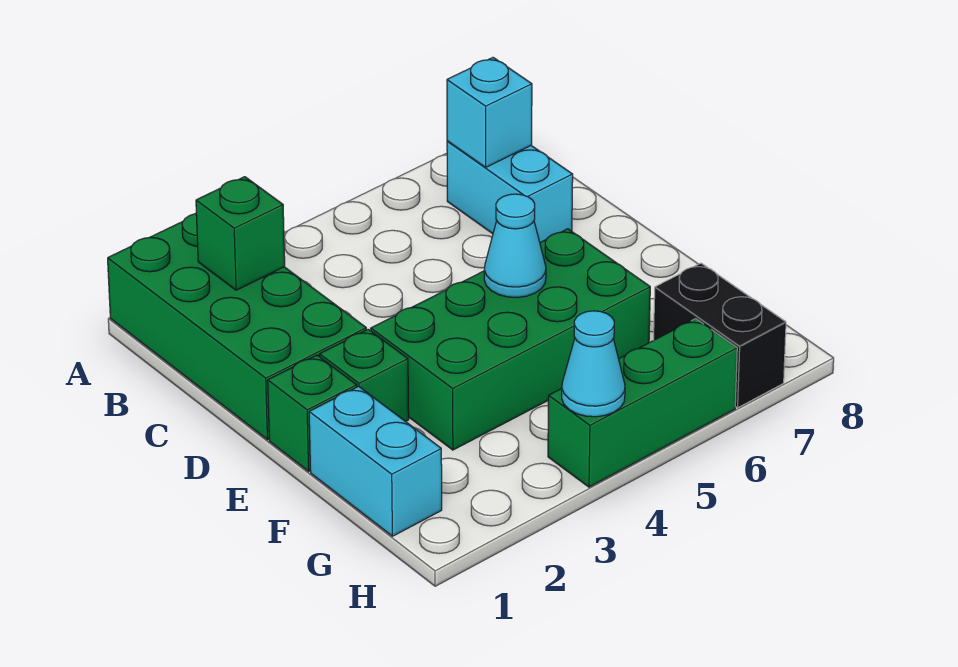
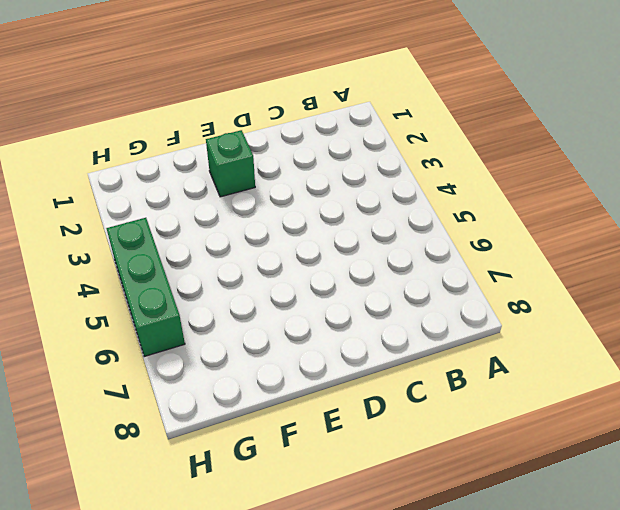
none -> green brick A1:D2 level 1
none -> cyan brick B7:C7 level 1
none -> green brick E1 level 1

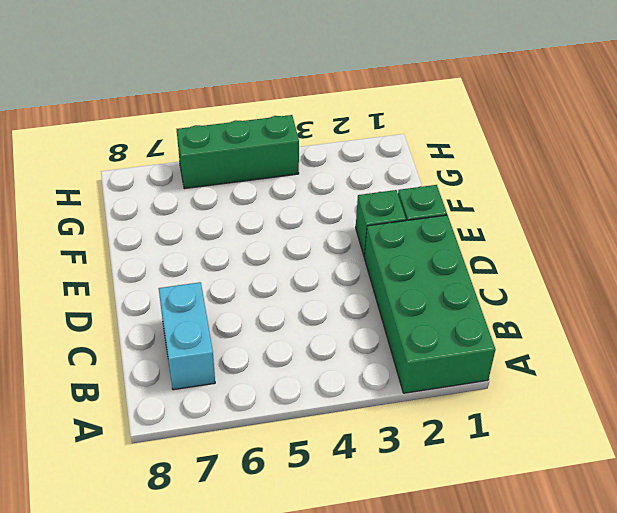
none -> green brick E3:F6 level 1
none -> cyan brick F1:G1 level 1
none -> black brick G7:H7 level 1

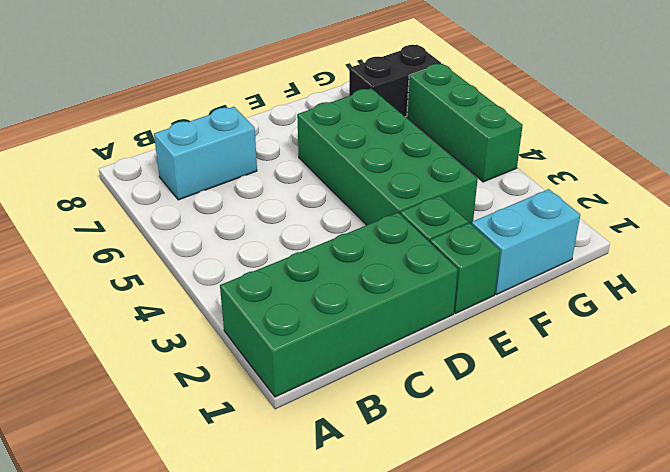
none -> green brick B2 level 2
none -> cyan brick B7 level 2
none -> cyan cone E5 level 2

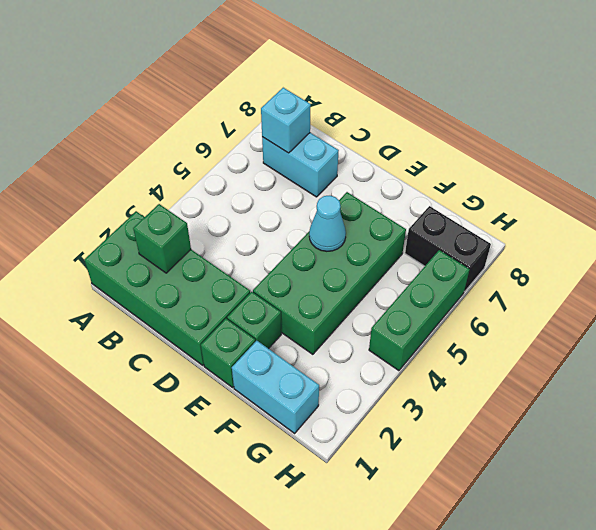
none -> cyan cone H4 level 2

